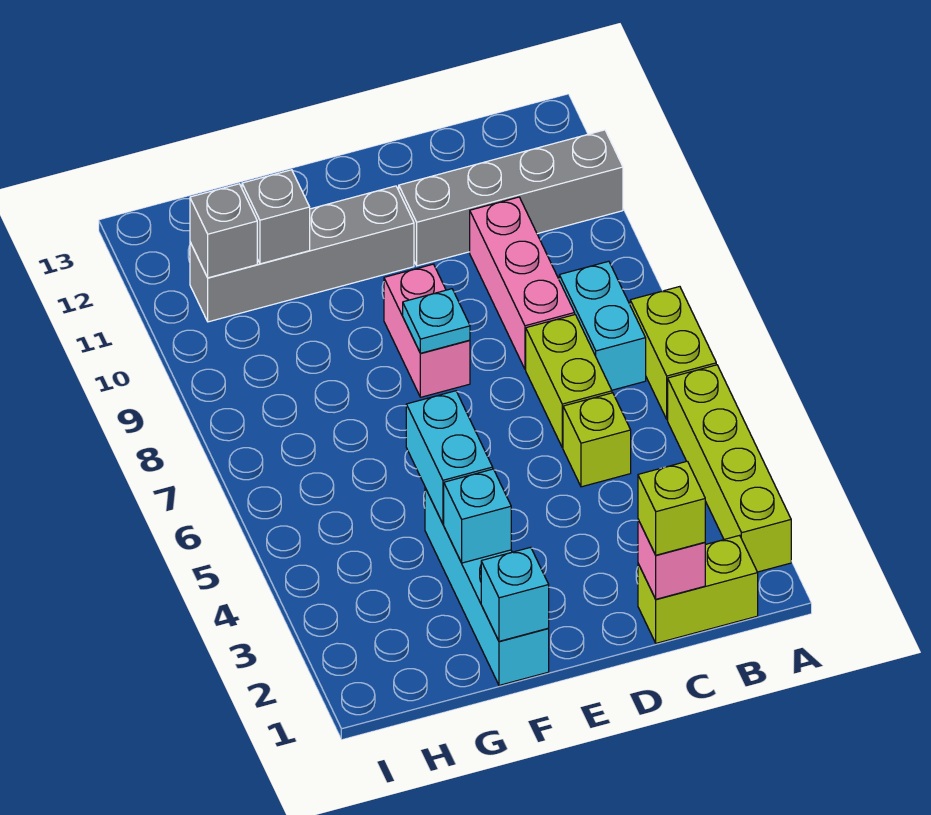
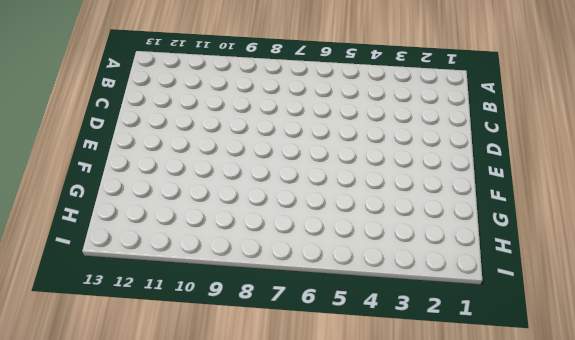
none -> lime brick A2:A5 level 1
none -> lime brick A6:A7 level 1
none -> grey brick A11:D11 level 1

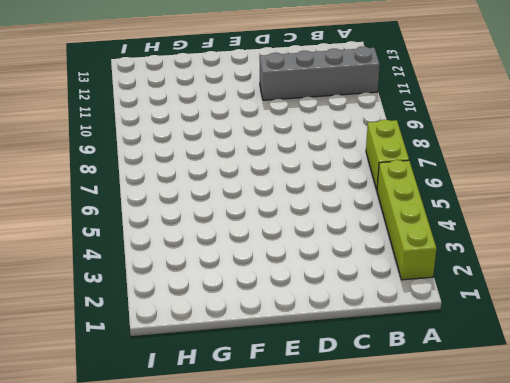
none -> lime brick B1:C1 level 1
none -> cyan brick B7:B8 level 1
none -> lime brick C5 level 1

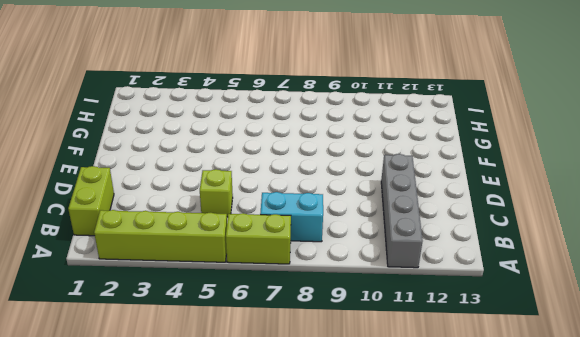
none -> lime brick C6:C7 level 1
none -> pink brick C8:C10 level 1
none -> pink brick E8:E9 level 1

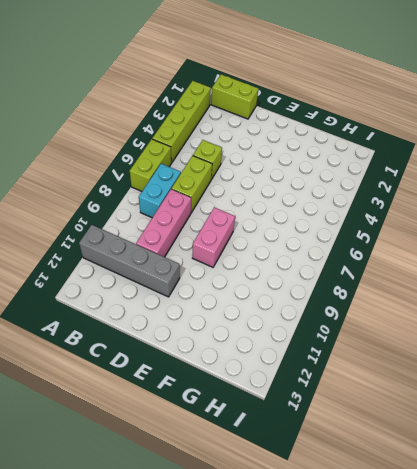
none -> grey brick E11:H11 level 1
none -> cyan brick F1:F4 level 1
none -> pink brick C1 level 2

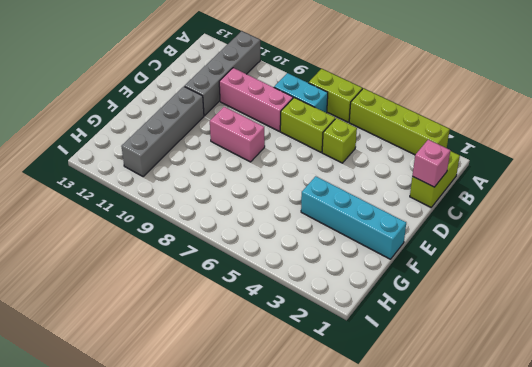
none -> cyan plate E8 level 2
none -> cyan brick F1 level 2
none -> cyan brick F3 level 2

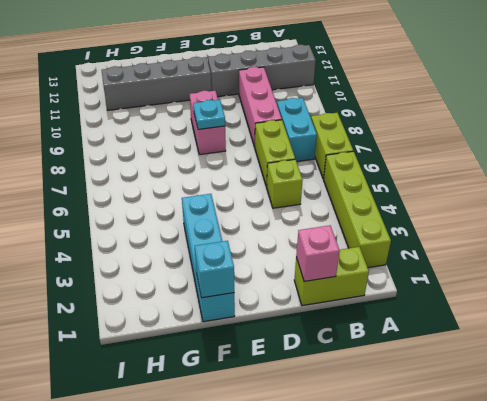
none -> cyan brick F3 level 2
none -> cyan brick F4:F5 level 2
none -> grey brick G11 level 2

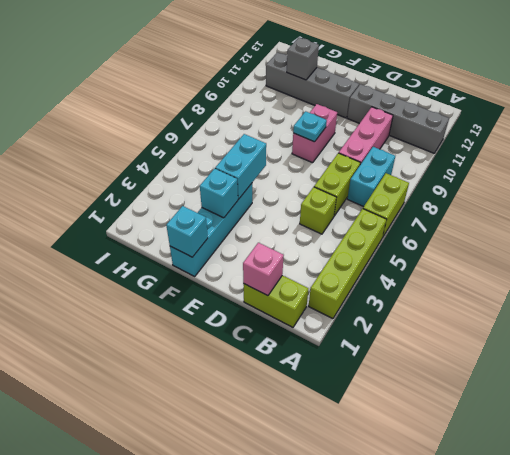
none -> grey brick H11 level 2
none -> lime brick C1 level 3

